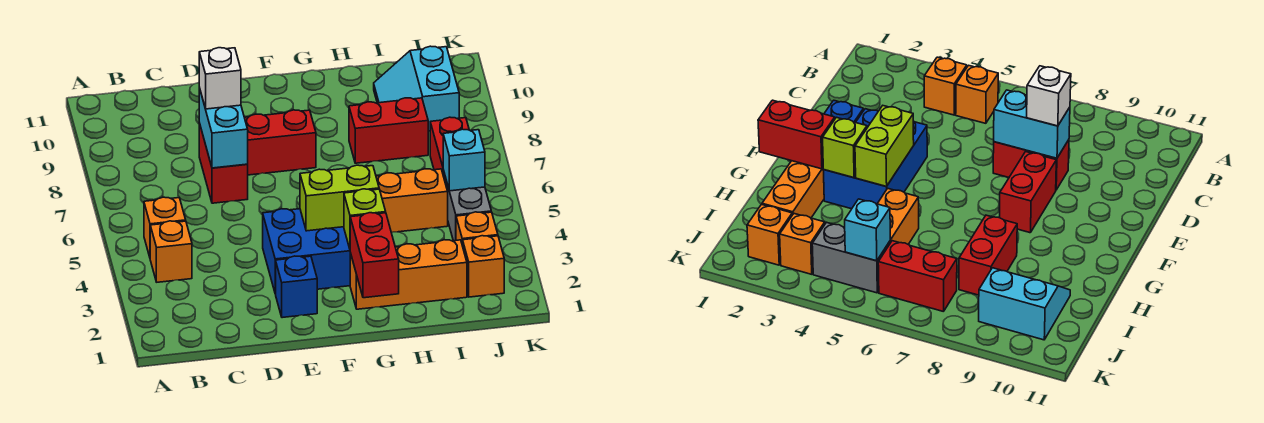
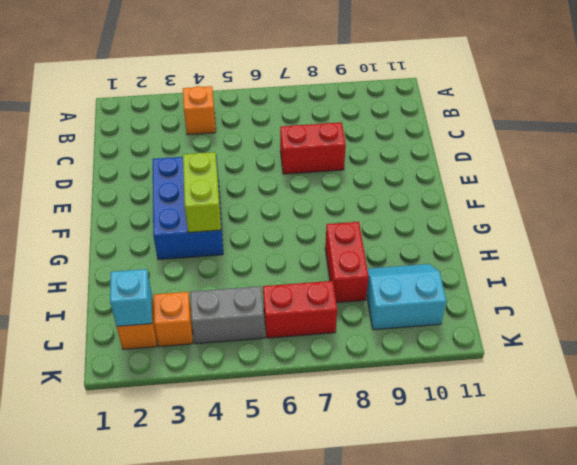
cyan brick J2 level 2 -> cyan brick J5 level 2
none -> orange brick B5 level 1
none -> blue brick E2 level 1
none -> red brick E8:F8 level 1

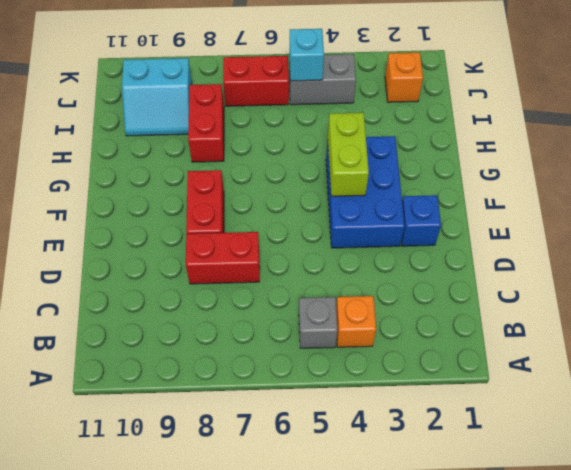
grey brick B5 level 1 -> orange brick B5 level 1
none -> orange brick G2:I2 level 1
none -> orange brick H5:I5 level 1
none -> orange brick J3 level 1

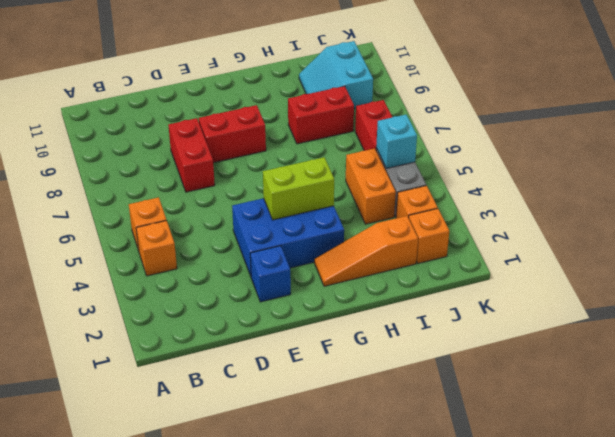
orange slope G2:I2 level 1 top I -> orange brick G2:I2 level 1
orange brick I4:I5 level 1 -> orange brick H5:I5 level 1
none -> cyan brick D7:D8 level 2
none -> red brick G1:G2 level 2
none -> lime brick G3 level 2

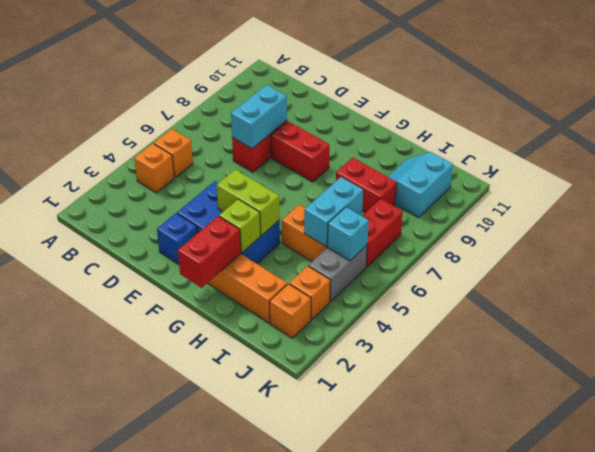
cyan brick I5:I6 level 2 -> none
none -> white brick D8 level 3

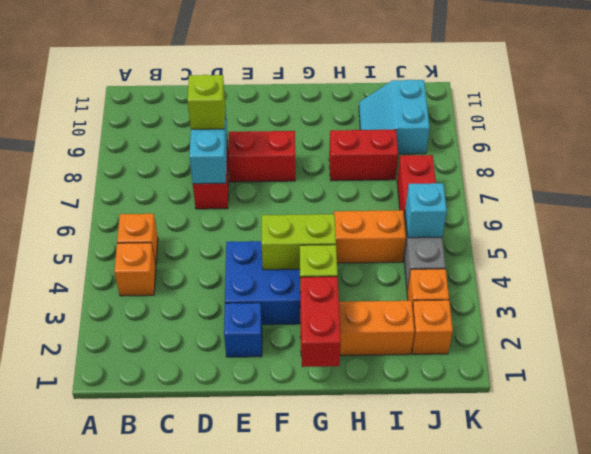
lime brick D8 level 3 -> white brick D8 level 3

